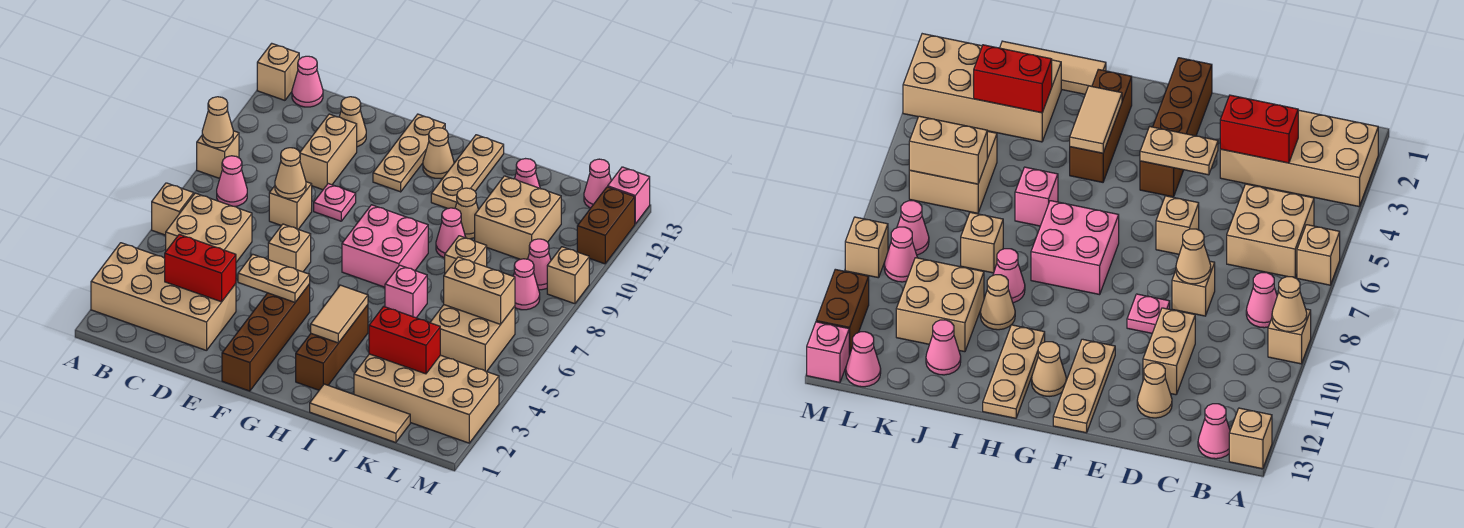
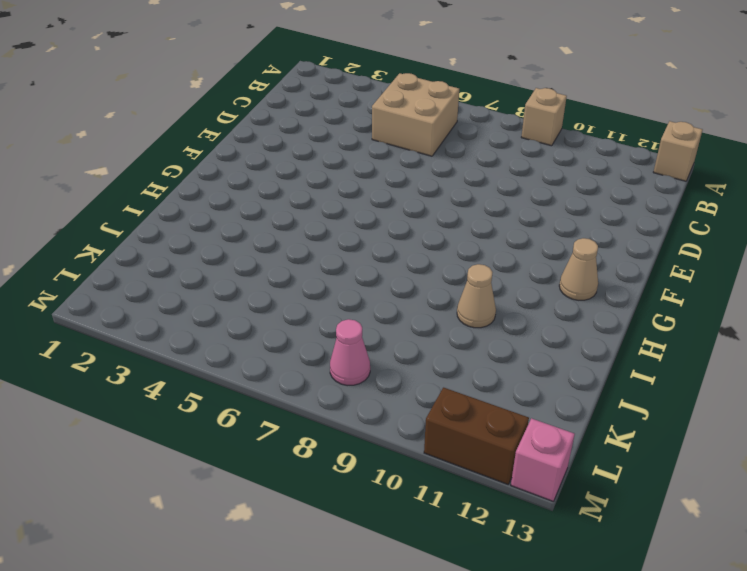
none -> tan brick A2:D3 level 1
none -> tan brick A6 level 1
none -> pink cone B8 level 1
none -> pink cone B13 level 1

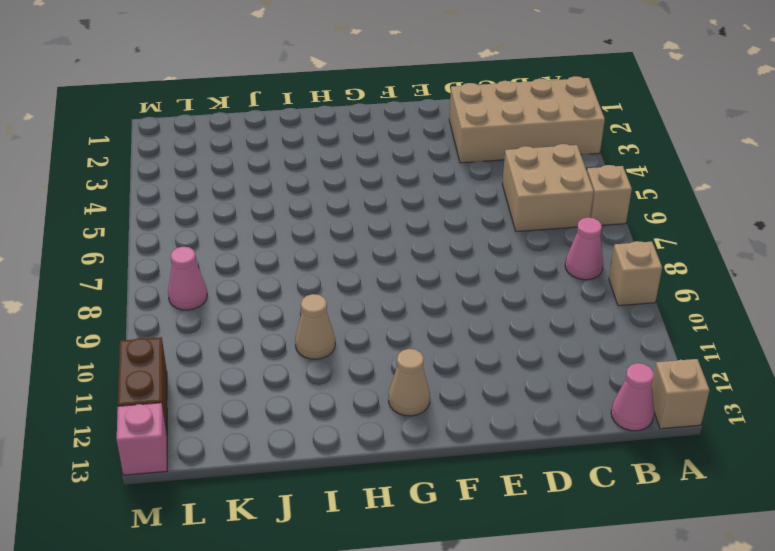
none -> tan brick D8 level 1
none -> tan brick D10:D11 level 1
none -> tan cone D12 level 1
none -> tan brick E6 level 1

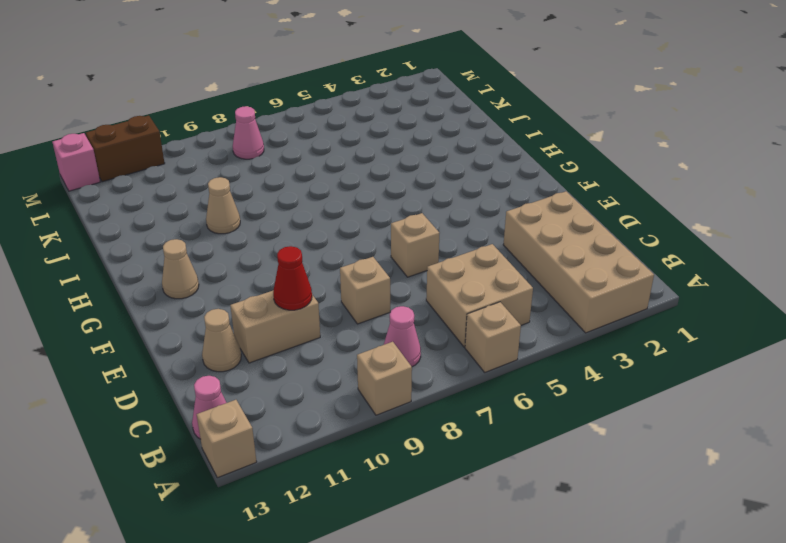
red cone D10 level 2 -> none
none -> pink plate E9 level 1
none -> brown brick F1:F4 level 1
none -> tan plate F11:F13 level 1
none -> pink brick G7:H8 level 1

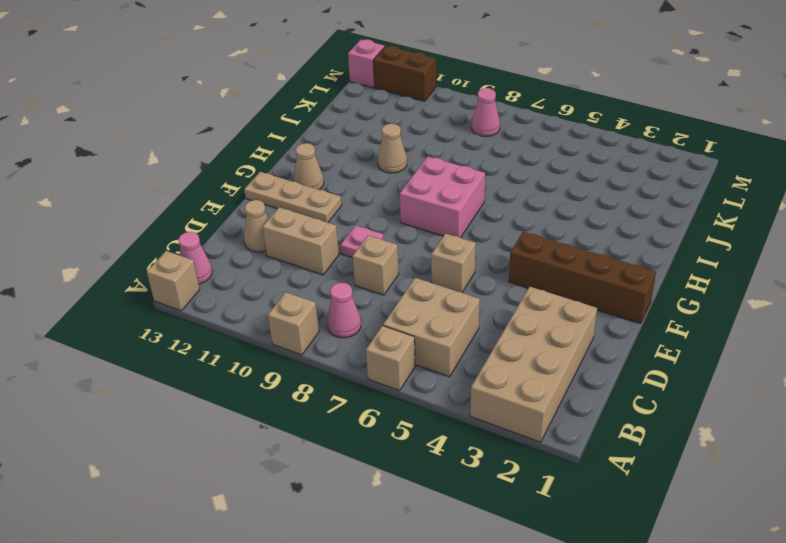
none -> brown brick H2:H4 level 1
none -> tan plate H11:H13 level 1
none -> tan tile I1:K1 level 1
none -> pink brick I6 level 1

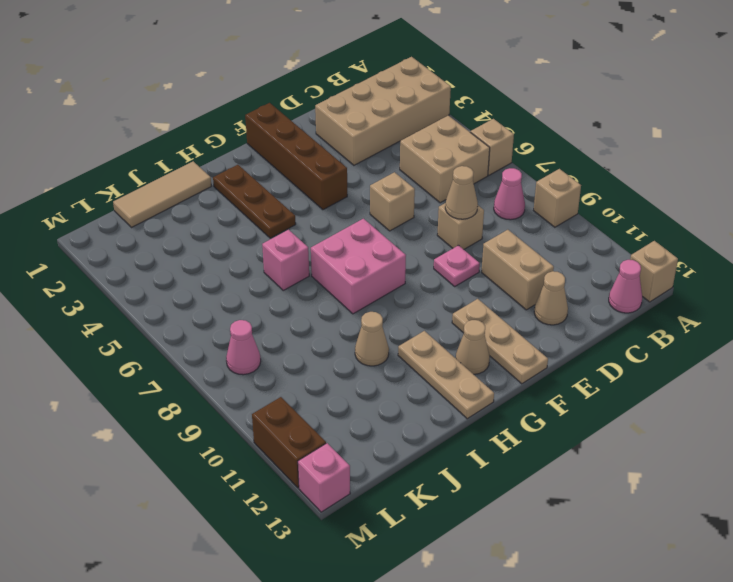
brown plate H2:H4 level 1 -> brown brick H2:H4 level 1
none -> pink cone I9 level 1
none -> tan brick J2:M3 level 1
none -> tan brick J8 level 1
none -> tan brick J10:K11 level 1

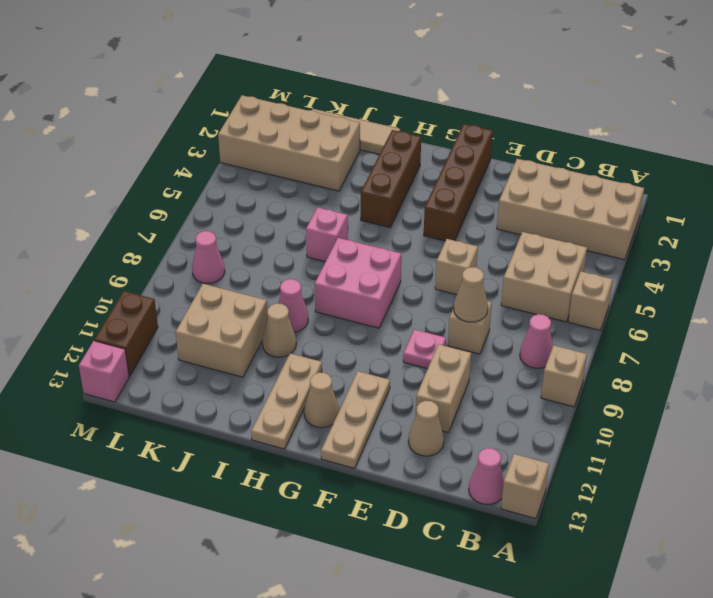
none -> tan brick J8 level 1
none -> pink cone J12 level 1
none -> tan brick K5:L6 level 1
none -> pink cone L9 level 1

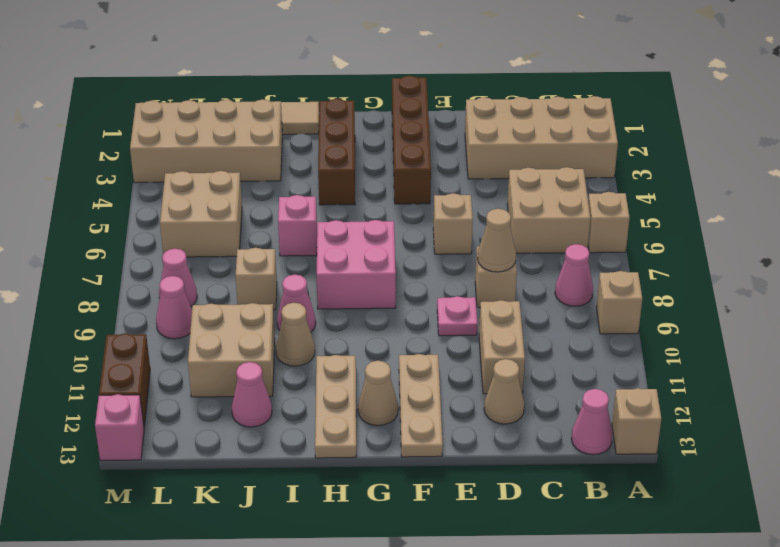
none -> pink cone L13 level 1
none -> tan brick M9 level 1
none -> tan cone A9 level 2
none -> red brick C3:D3 level 2

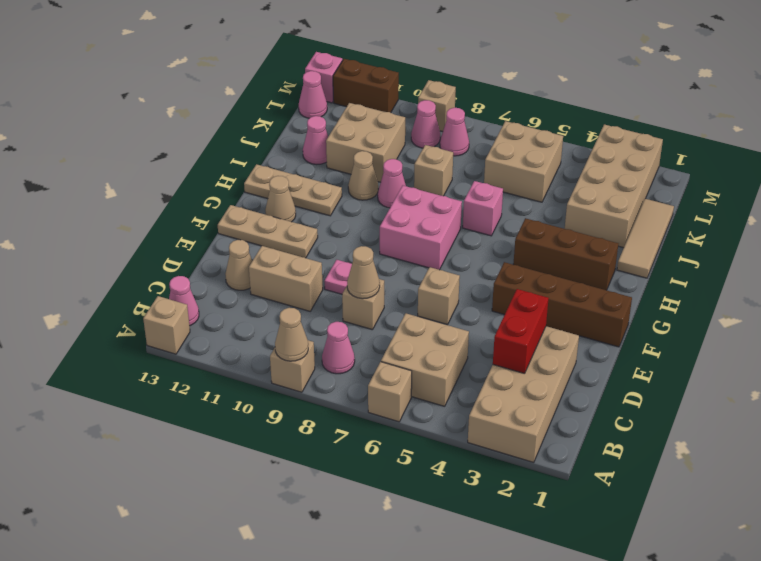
none -> tan plate E4:F4 level 2
none -> tan tile H3:H4 level 2
none -> red brick J3:K3 level 2
none -> tan brick K6:L6 level 2

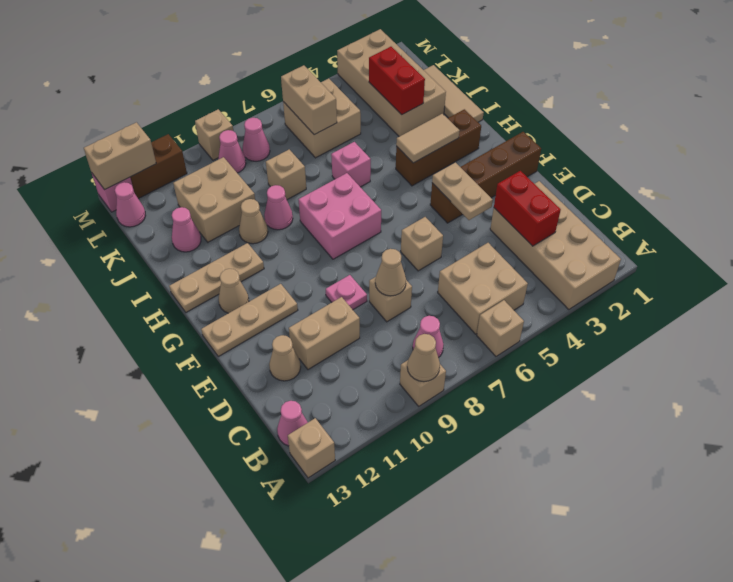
tan brick M12:M13 level 2 -> none

